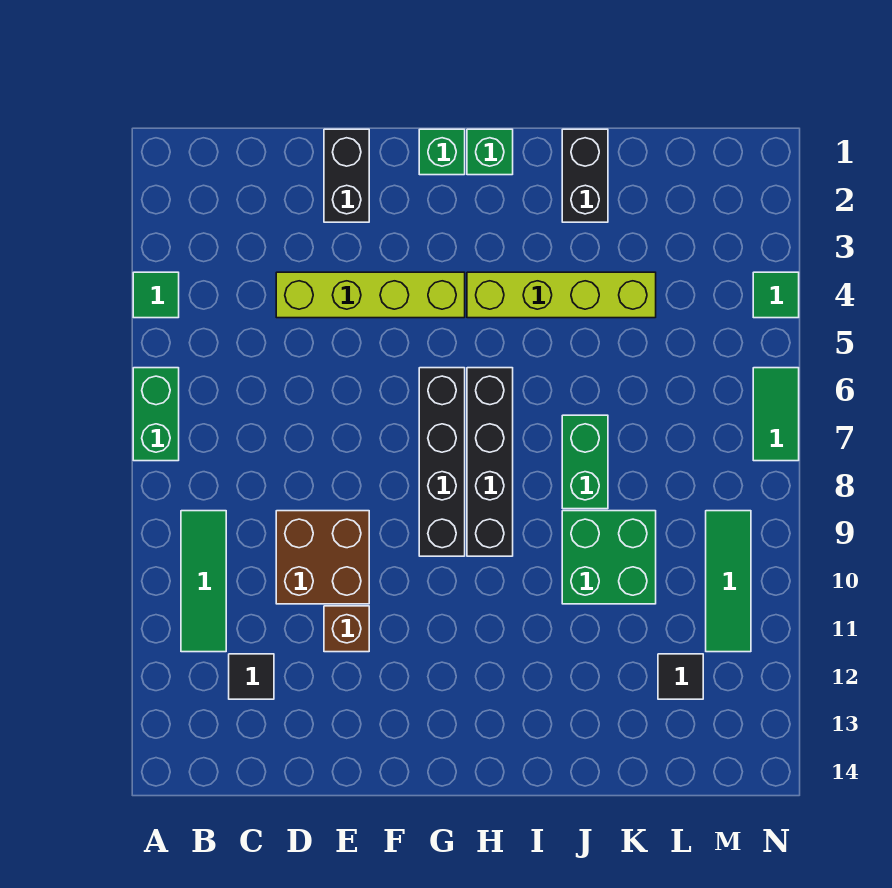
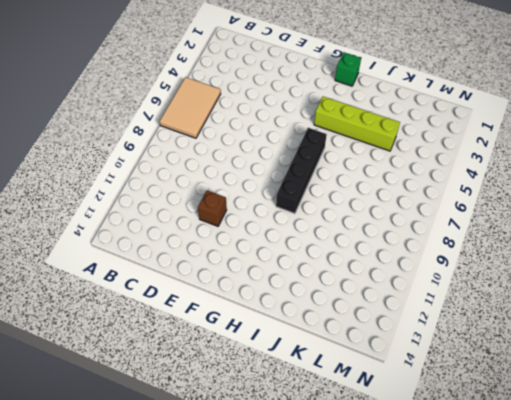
tan tile A5:B7 level 1 -> green brick A6:A7 level 1
none -> green tile A4 level 1
none -> green tile B9:B11 level 1
none -> black tile C12 level 1

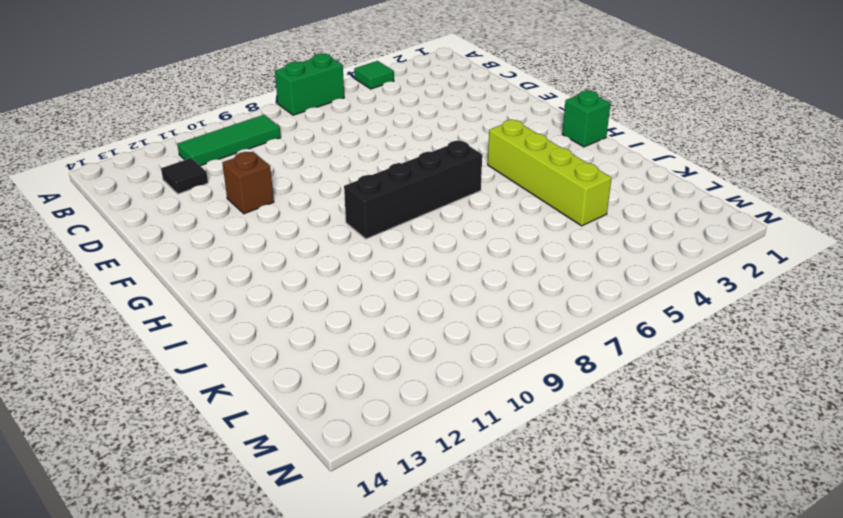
none -> lime brick D4:G4 level 1
none -> brown brick D9:E10 level 1
none -> black brick E1:E2 level 1

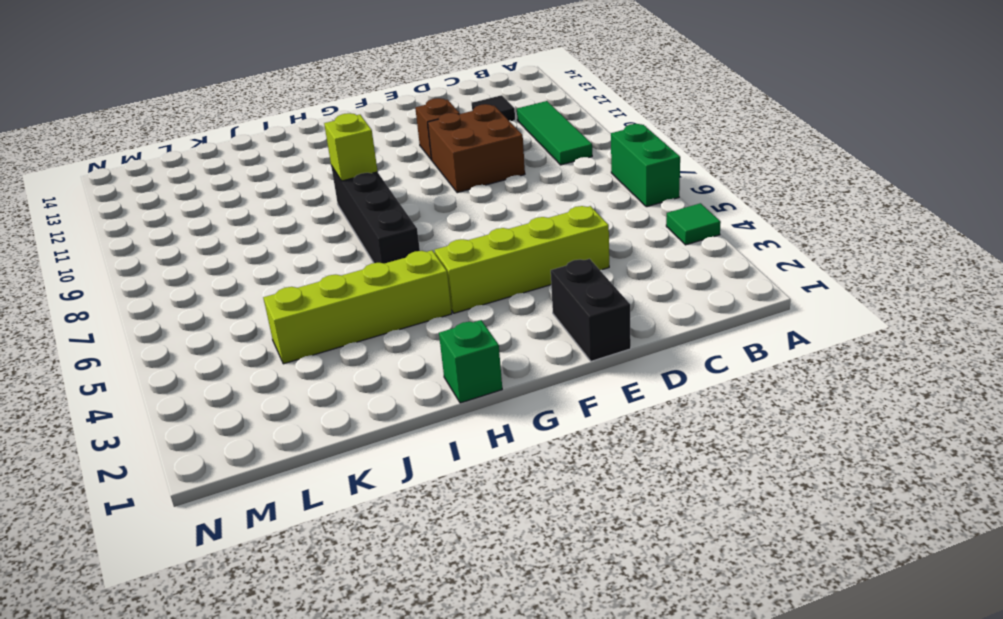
lime brick H9 level 2 -> none
none -> green brick G1 level 1
none -> black brick G6:G9 level 1
none -> black brick J1:J2 level 1

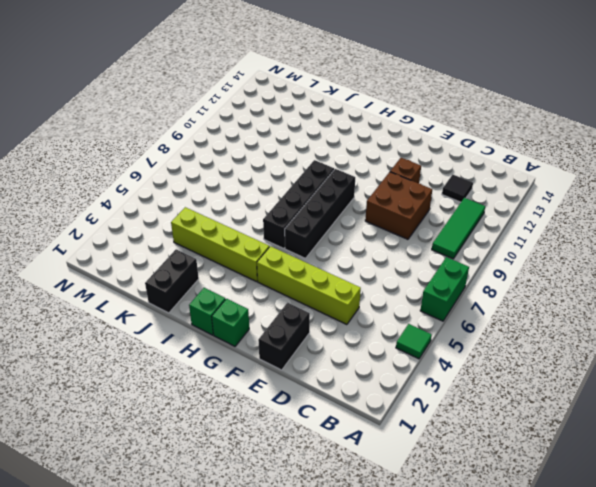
none -> green brick J7:J8 level 1
none -> green brick J9:K10 level 1
none -> black tile L12 level 1

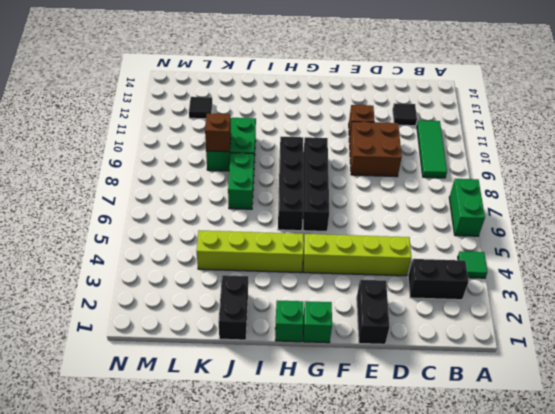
black brick B3:C3 level 1 -> none
brown brick K9 level 2 -> none
none -> green tile M9:M11 level 1
none -> green tile N4 level 1
none -> green tile N6:N7 level 1

